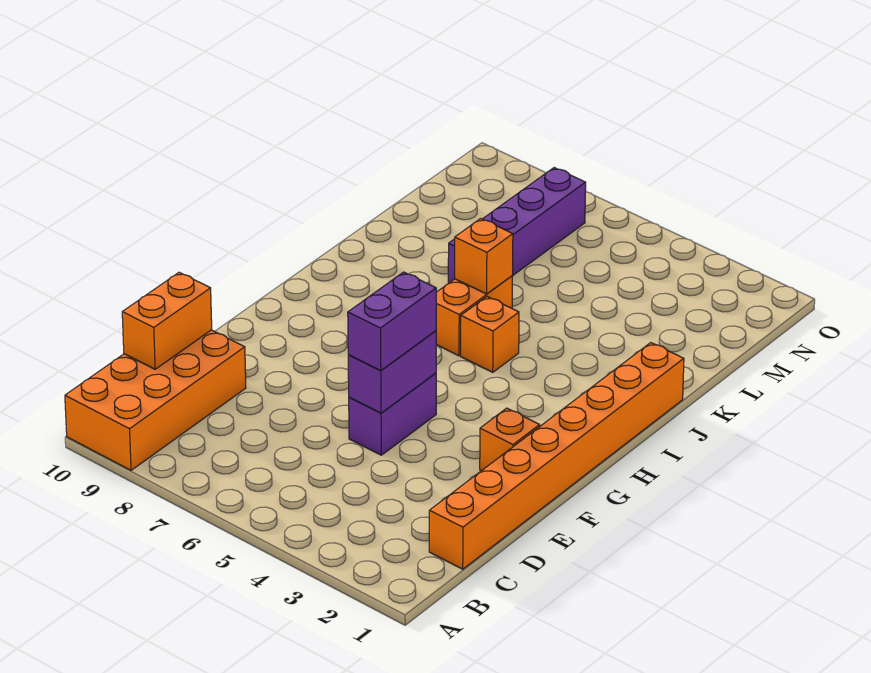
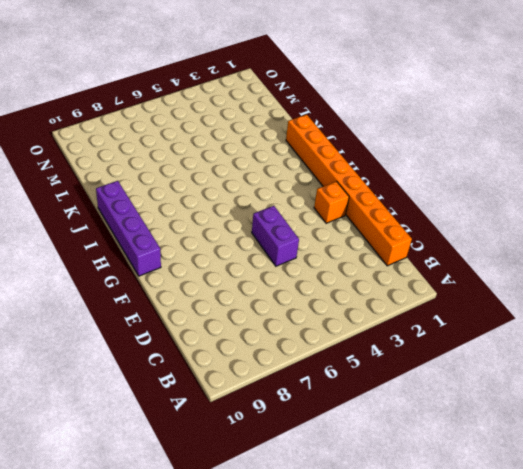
purple brick G10:J10 level 1 -> purple brick K7:N7 level 1
none -> orange brick A9:D10 level 1
none -> orange brick I5 level 1

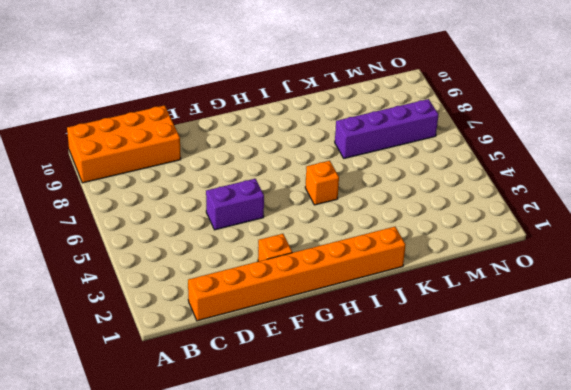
none -> orange brick I6:J6 level 1
none -> orange brick C10:D10 level 2

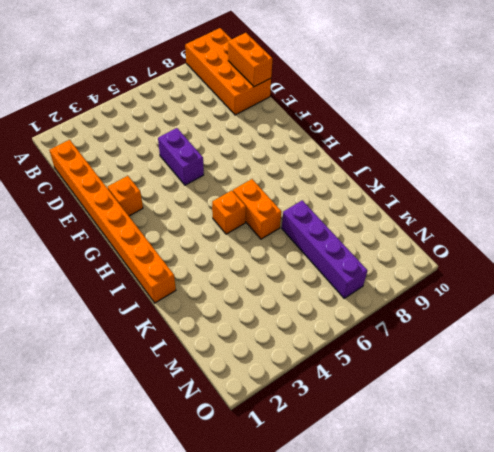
none -> purple brick E5:F5 level 2
none -> orange brick J6 level 2

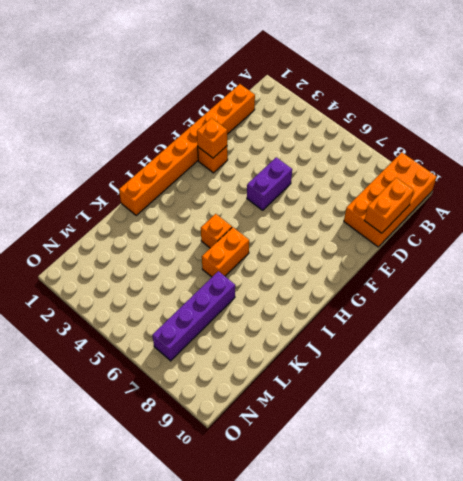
orange brick F2 level 2 -> orange brick J6 level 2
none -> purple brick E5:F5 level 2
none -> purple brick E5:F5 level 3

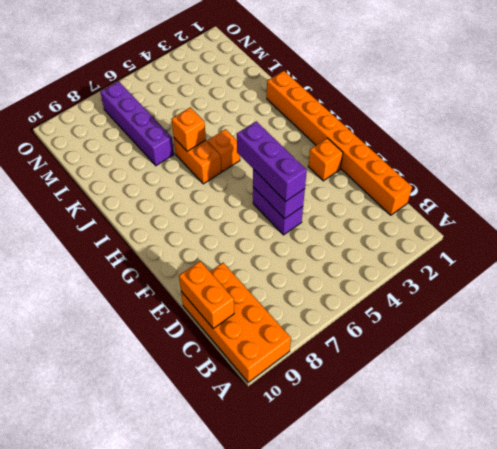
purple brick E5:G5 level 3 -> purple brick E5:F5 level 3

